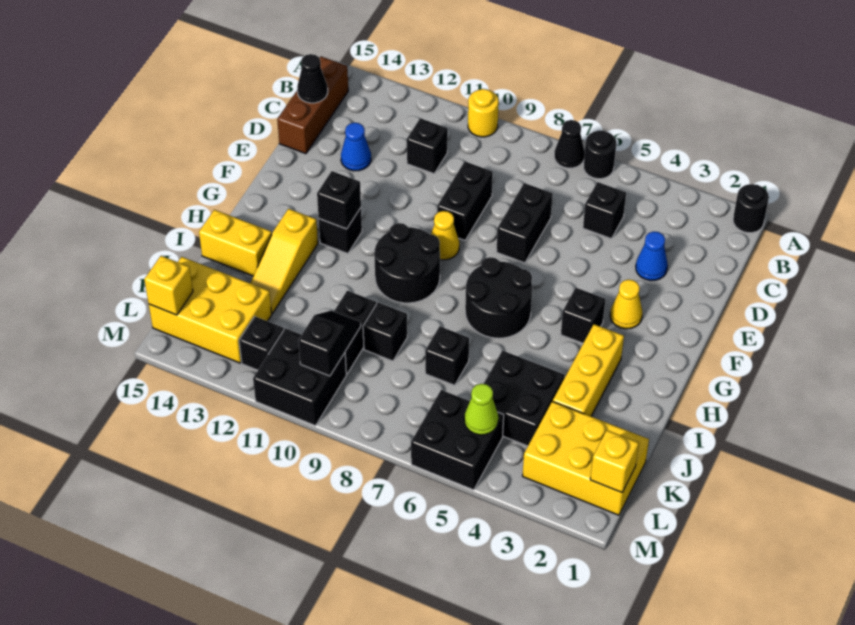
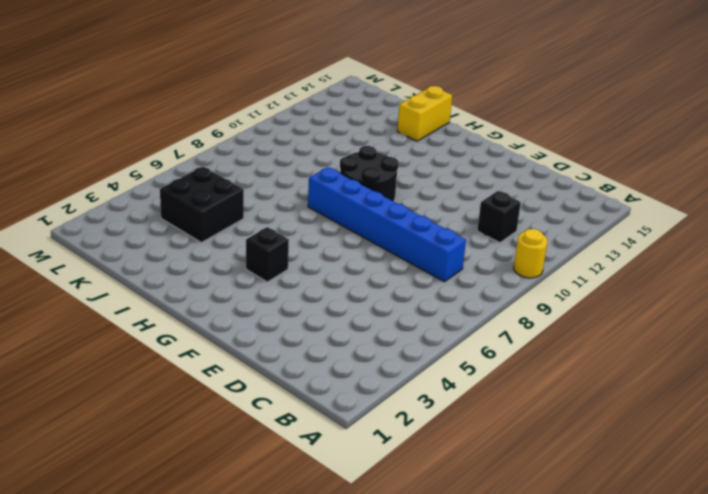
blue brick C8:H8 level 1 -> none
none -> black round brick A1 level 1
none -> black round brick A6 level 1
none -> black cone A7 level 1
none -> brown brick B15:D15 level 1

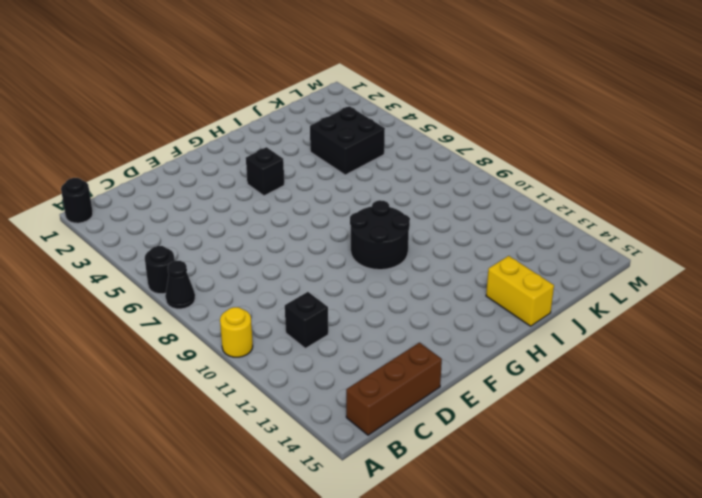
none -> black brick C5 level 1
none -> blue cone D3 level 1
none -> black brick D7:E7 level 1
none -> black brick D9:E9 level 1

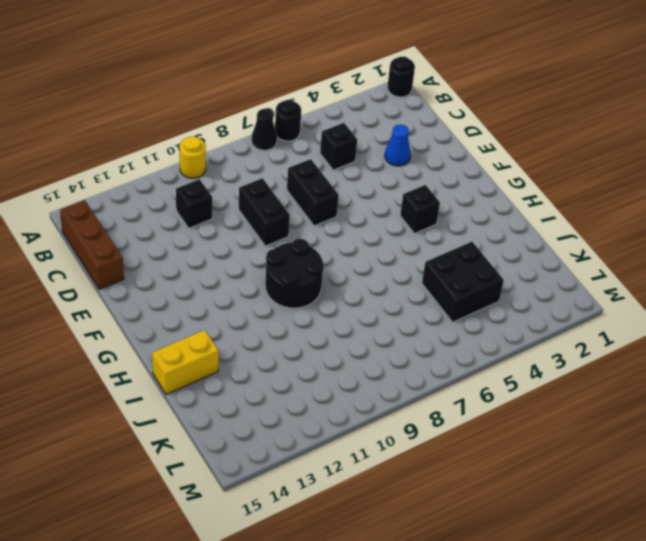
none -> blue cone D13 level 1
none -> yellow cone F3 level 1
none -> yellow cone F9 level 1
none -> black round brick G6:H7 level 1

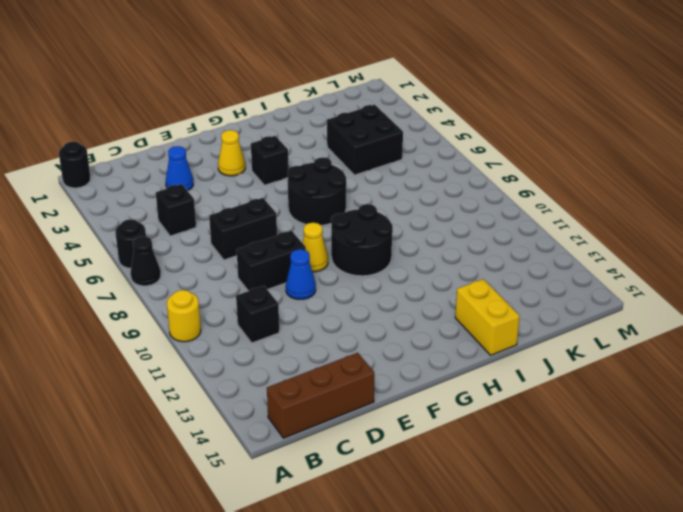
blue cone E10 level 1 -> blue cone D13 level 1
none -> black brick G12 level 1
none -> yellow brick H3:J3 level 1
none -> yellow slope H13:J13 level 1 top H
none -> black brick J7 level 1

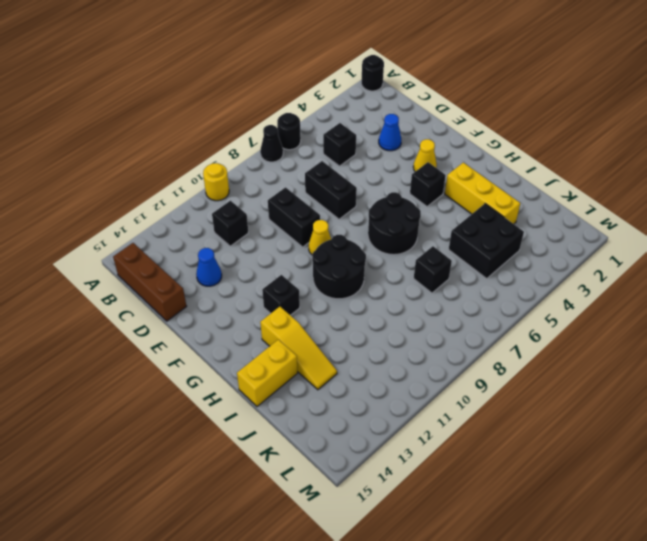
none -> black brick J9 level 1
none -> black brick J10:K10 level 1
none -> yellow brick K1:L3 level 1
none -> yellow brick K13:L15 level 1

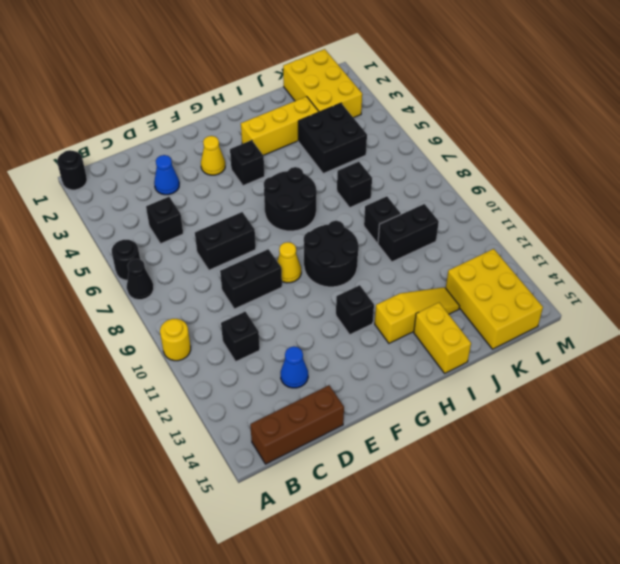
none -> black brick L5:M6 level 1
none -> black brick L10:M11 level 1
none -> black brick L12 level 1
none -> black cone C15 level 2

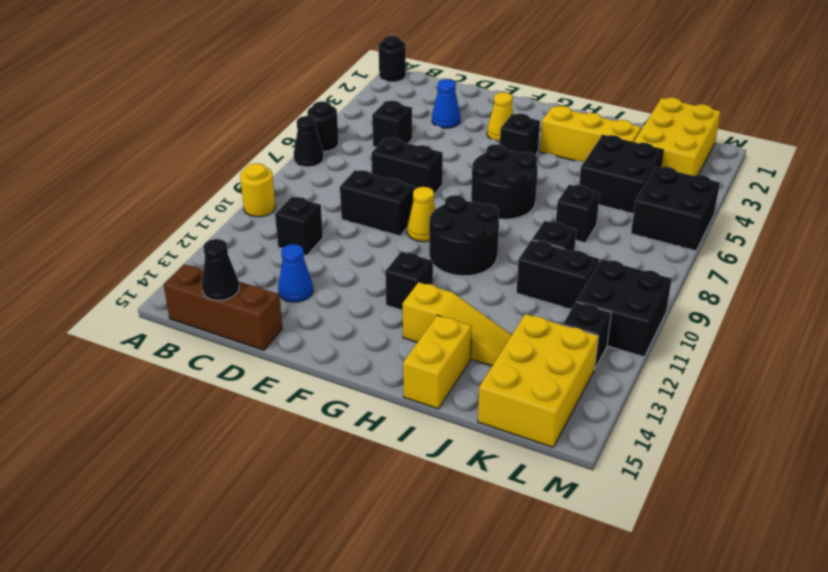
none -> black brick G12 level 2
none -> black slope K10:L10 level 2 top L
none -> yellow brick L1 level 2
none -> lime cone L5 level 2

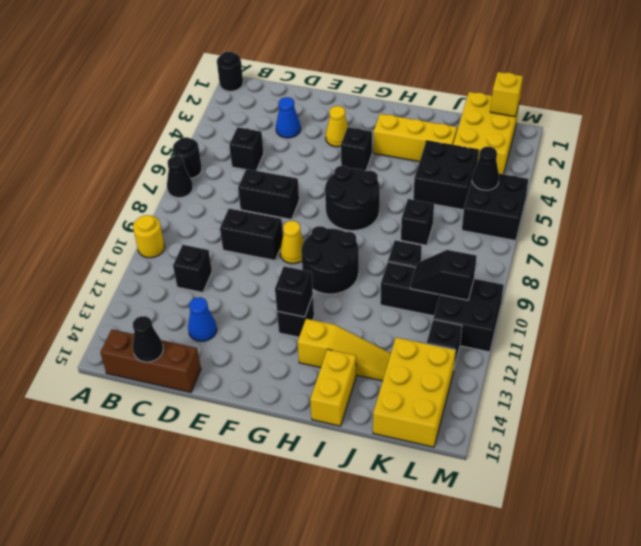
black cone L5 level 2 -> lime cone L5 level 2
none -> yellow brick L15 level 2

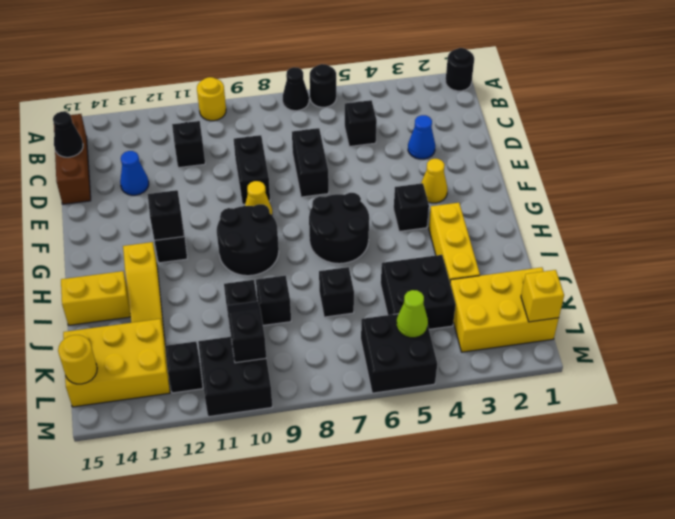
yellow round brick L15 level 2 -> yellow brick L15 level 2

